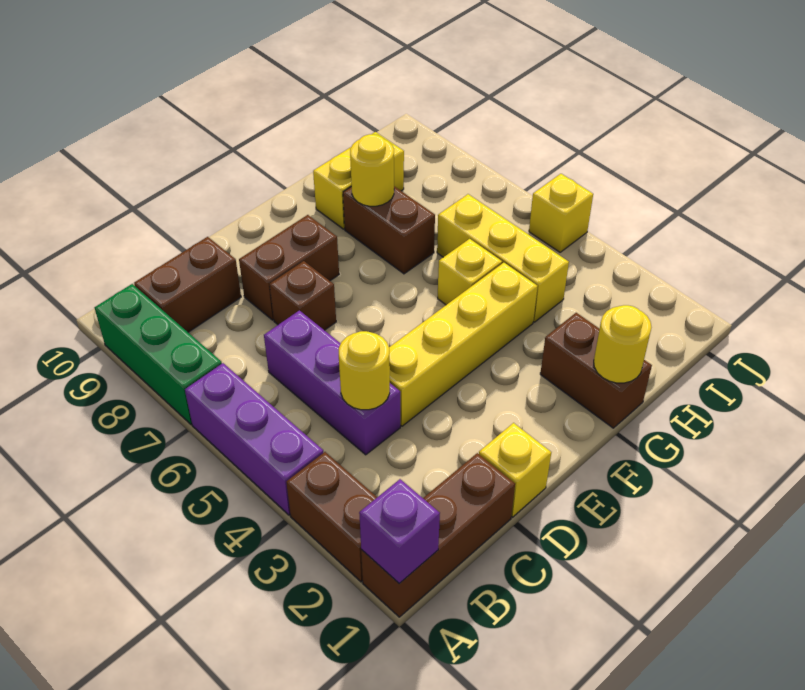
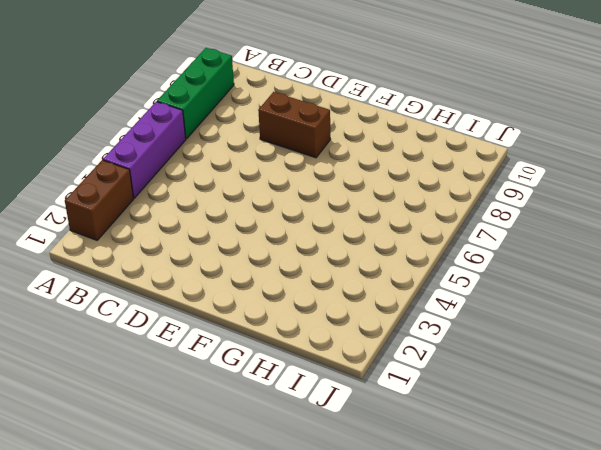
none -> brown brick A1:C1 level 1
none -> brown brick B9:C9 level 1
none -> purple brick C4:C6 level 1

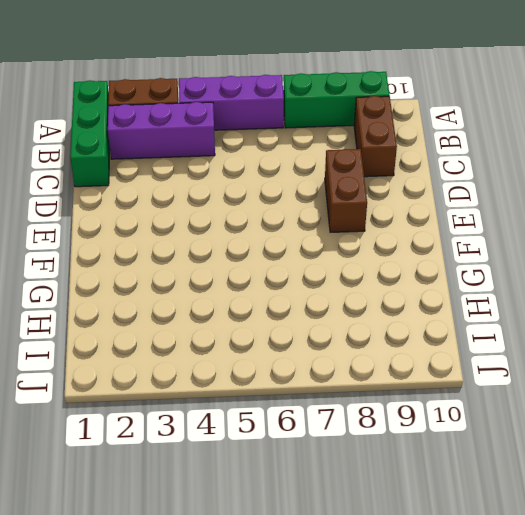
green brick A1:C1 level 1 -> brown brick A1:C1 level 1
purple brick B2:B4 level 1 -> purple brick C4:C6 level 1
none -> yellow brick D1 level 1
none -> yellow brick D4:G4 level 1
none -> brown brick D7 level 1

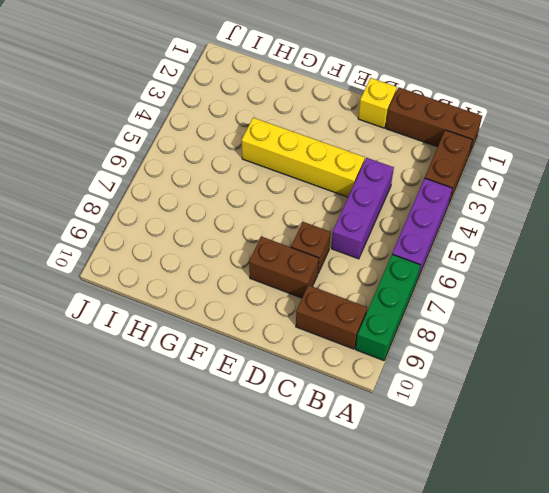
none -> brown brick G1:G2 level 1
none -> yellow brick G5 level 1
none -> brown brick G7:G8 level 1

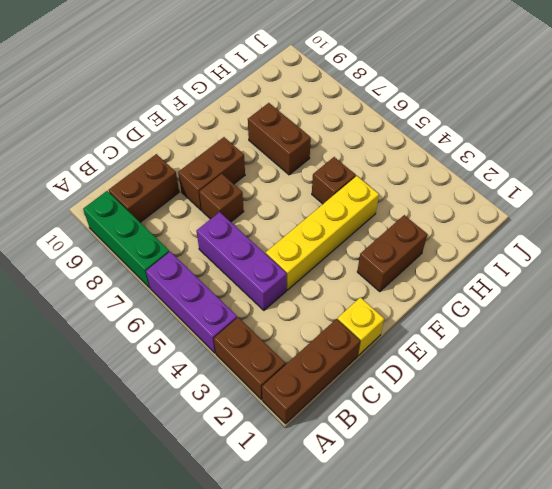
brown brick F2:G2 level 1 -> brown brick G1:G2 level 1
brown brick G5 level 1 -> yellow brick G5 level 1
none -> yellow brick G9:H9 level 1
none -> yellow brick H4:H6 level 1
none -> yellow brick J5 level 1

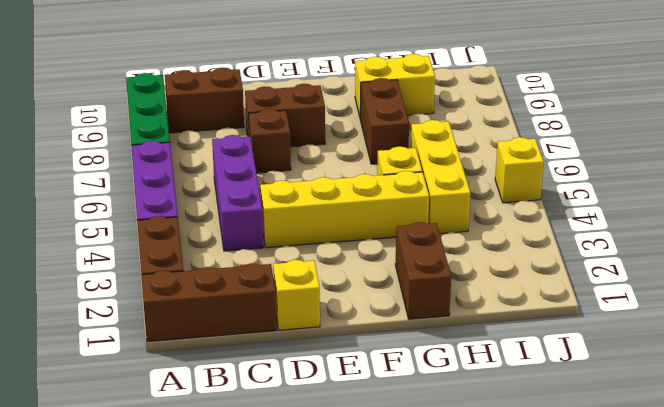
none -> purple brick A1 level 2
none -> yellow round brick C4 level 2
none -> yellow round brick G1 level 2

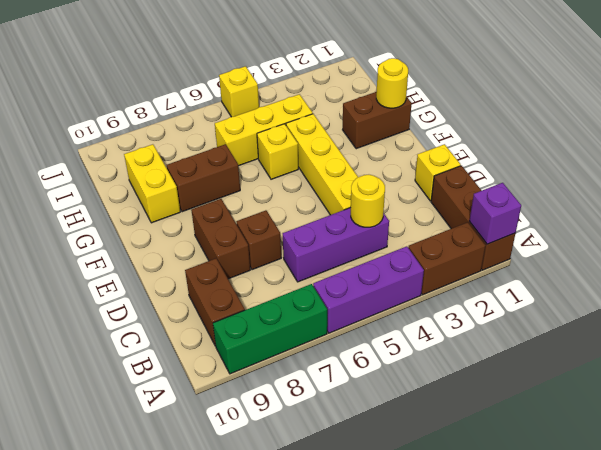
none -> yellow round brick G8 level 2

